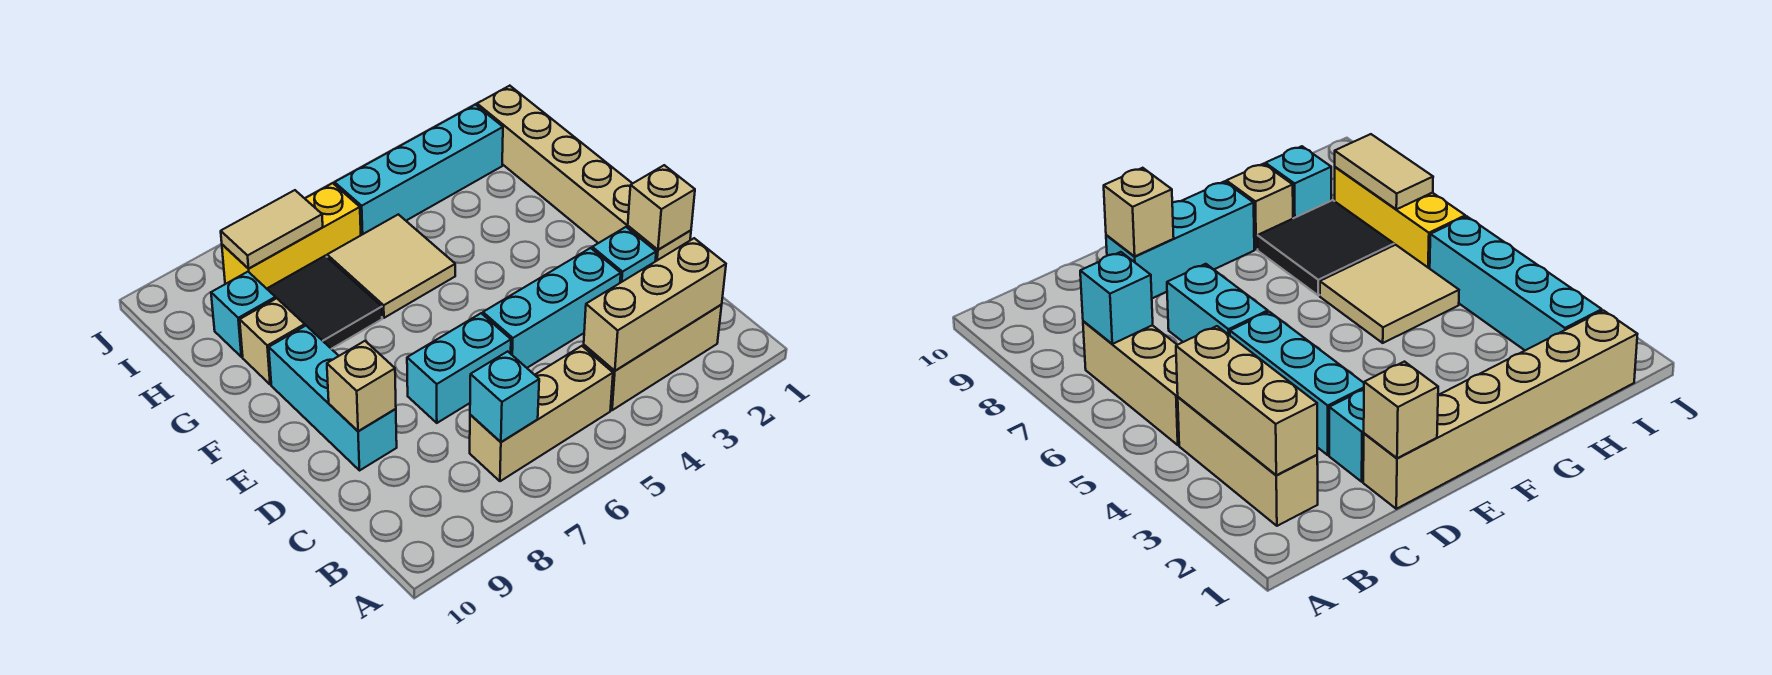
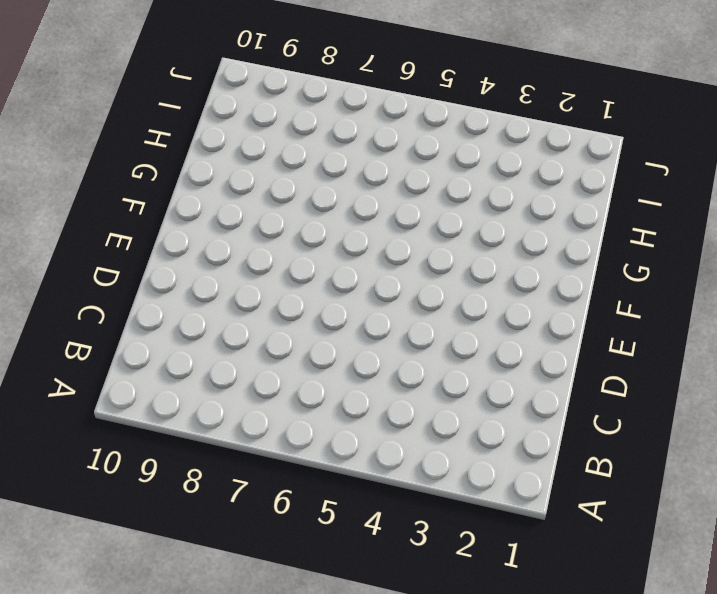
none -> tan brick B2:B4 level 1
none -> tan brick B5:B7 level 1
none -> tan brick D1:I1 level 1

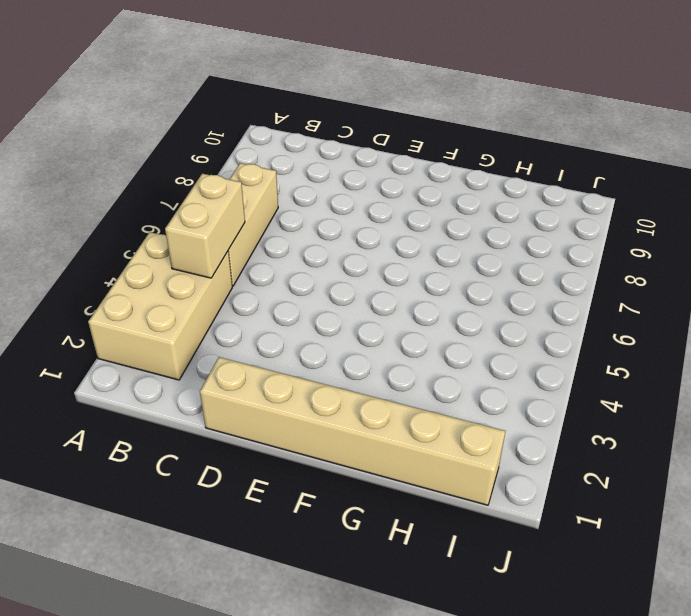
tan brick A2:B4 level 1 -> tan brick B2:B4 level 1
tan brick B4:B5 level 2 -> tan brick B2:B4 level 2
none -> cyan brick D2 level 1
none -> cyan brick D3:D5 level 1
none -> cyan brick D6:D7 level 1

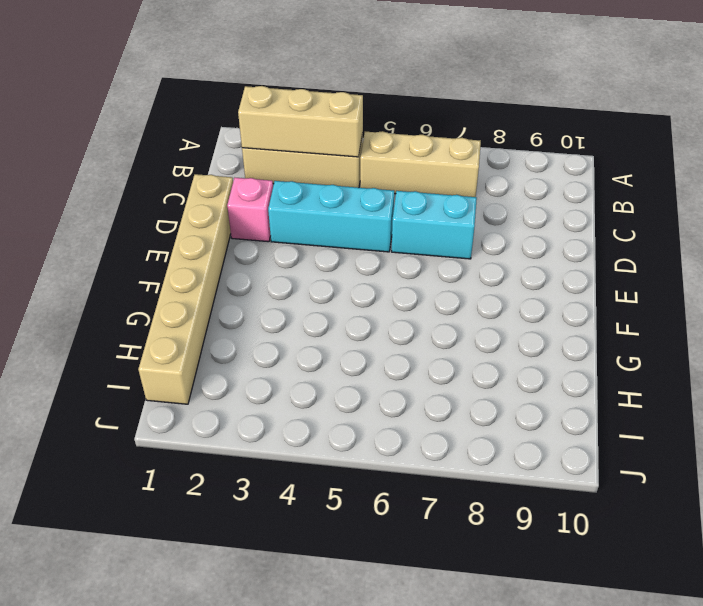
pink brick D2 level 1 -> cyan brick D2 level 1
none -> cyan brick D9:F9 level 1
none -> tan tile G5:H6 level 1
none -> black tile G7:H8 level 1

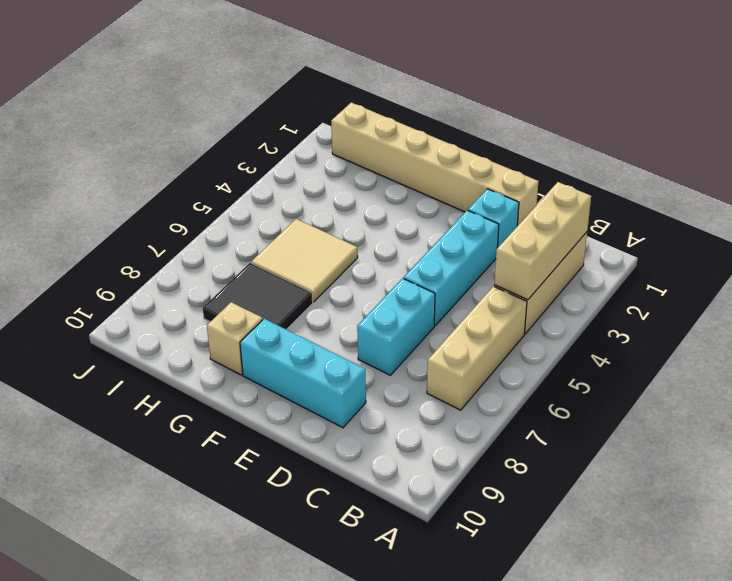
none -> cyan brick H9 level 1
none -> cyan brick I2:I5 level 1
none -> yellow brick I6:I8 level 1

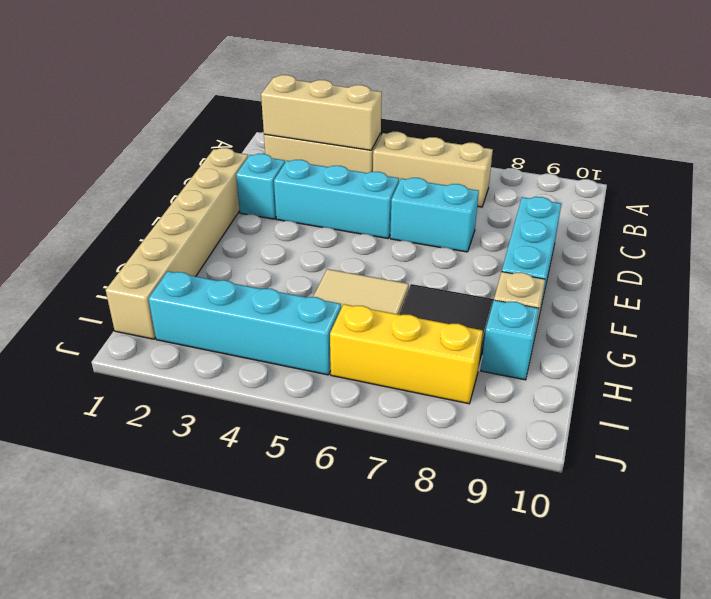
none -> cyan brick B7 level 2
none -> tan brick D1 level 2
none -> tan brick D9 level 2

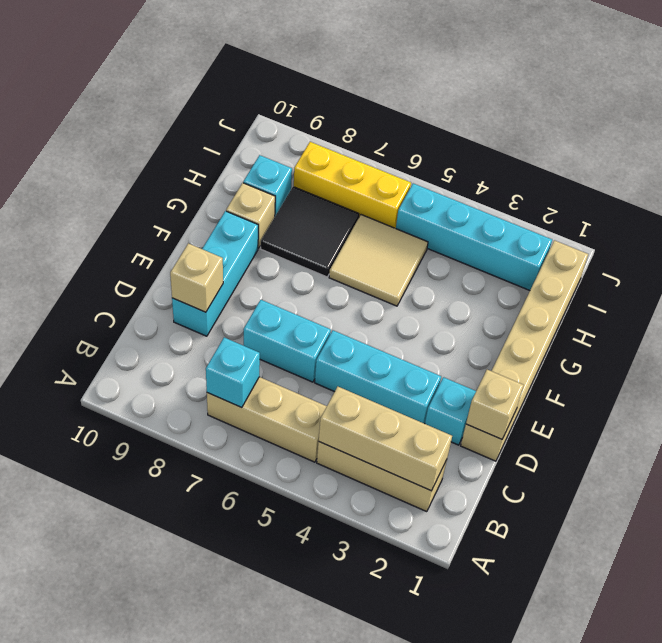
none -> tan tile I7:I8 level 2

